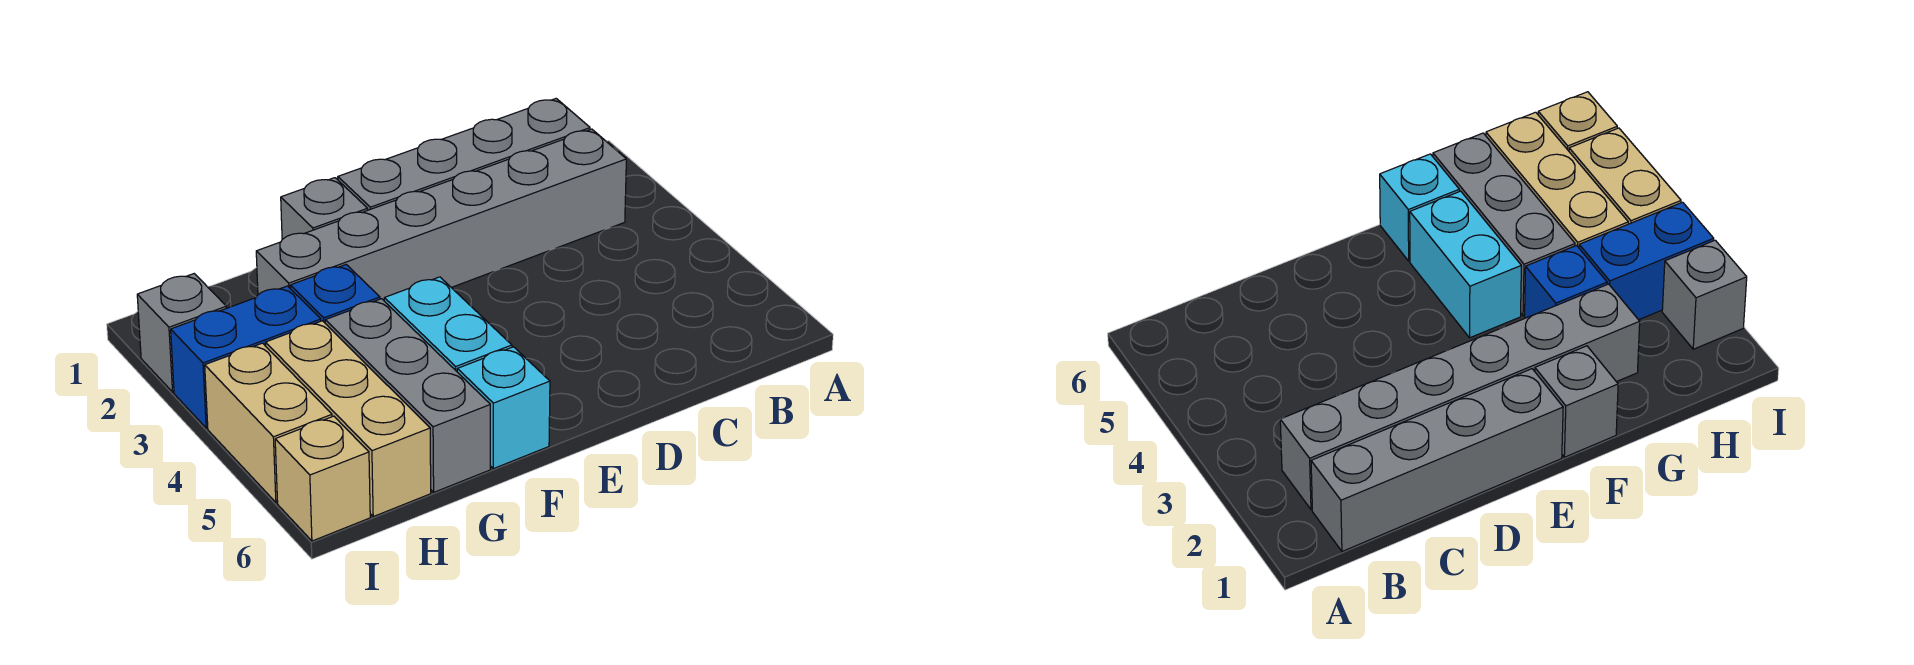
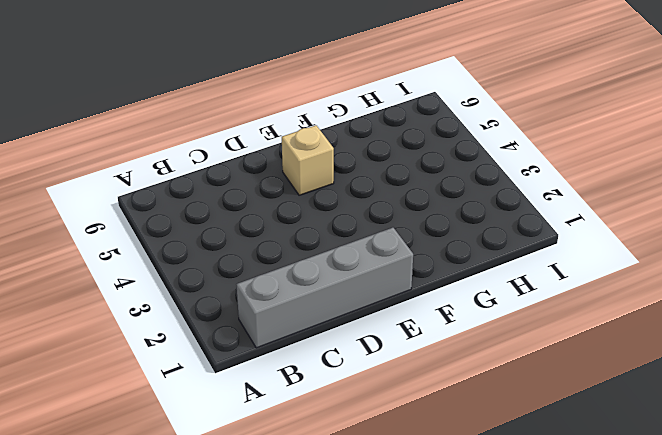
tan brick E5 level 1 -> tan brick I6 level 1
none -> grey brick B2:G2 level 1
none -> grey brick F1 level 1
none -> cyan brick F4:F5 level 1

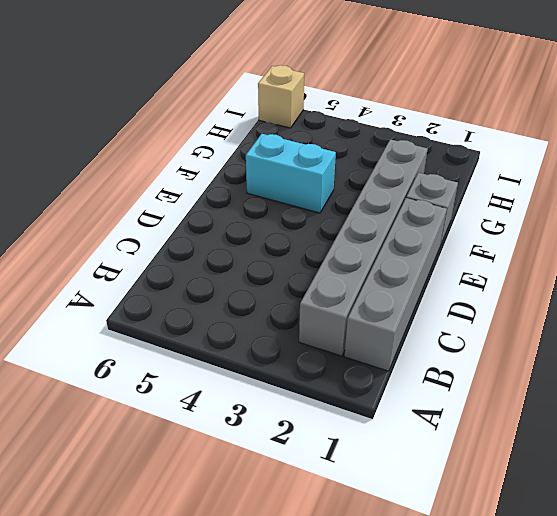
none -> cyan brick F6 level 1
none -> blue brick G3 level 1
none -> grey brick G4:G6 level 1

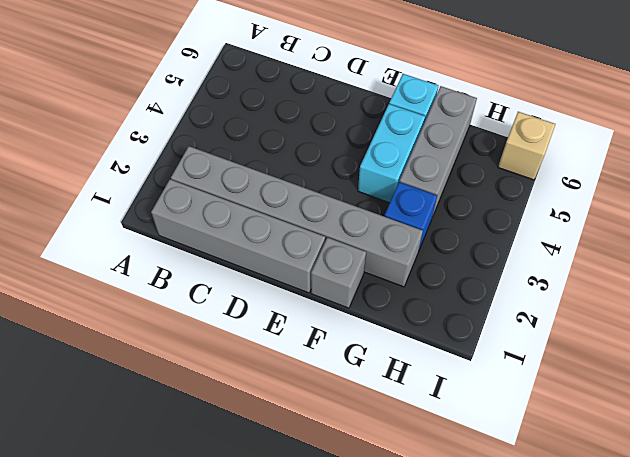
none -> blue brick H3:I3 level 1
none -> tan brick H4:H6 level 1
none -> grey brick I2 level 1

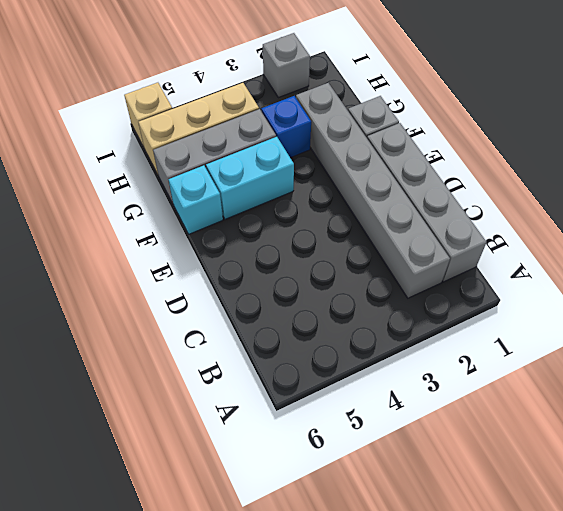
none -> blue brick H3:I3 level 1
none -> tan brick I4:I5 level 1

